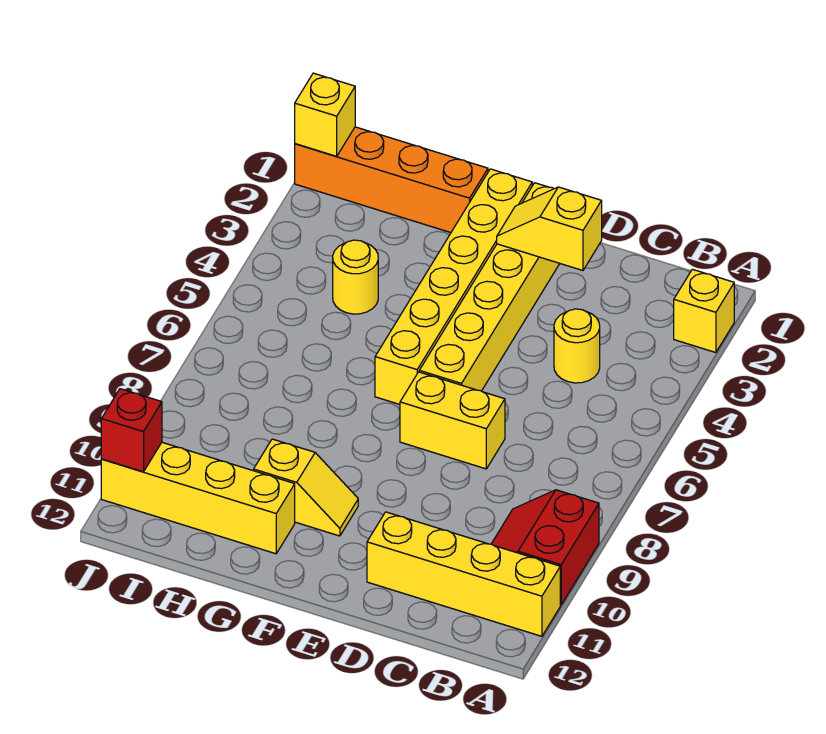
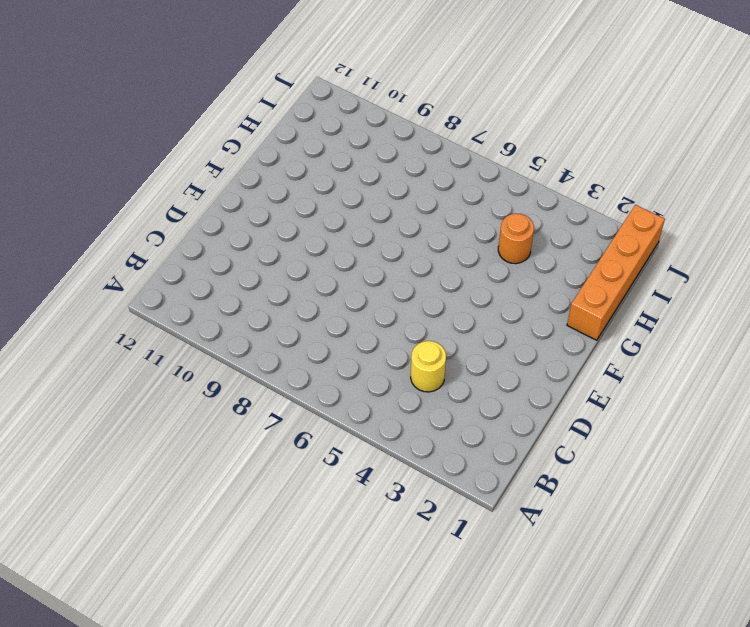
orange round brick H4 level 1 -> yellow round brick H4 level 1
none -> yellow brick A2 level 1
none -> red slope A9:B10 level 1 top A
none -> yellow brick A11:D11 level 1

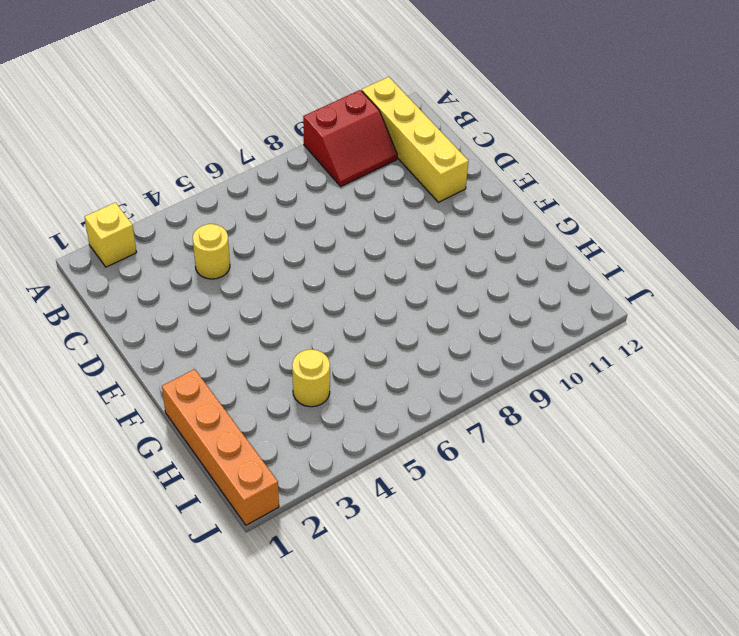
none -> yellow brick D7:E7 level 1
none -> yellow brick E1:E6 level 1
none -> yellow brick F1:F6 level 1

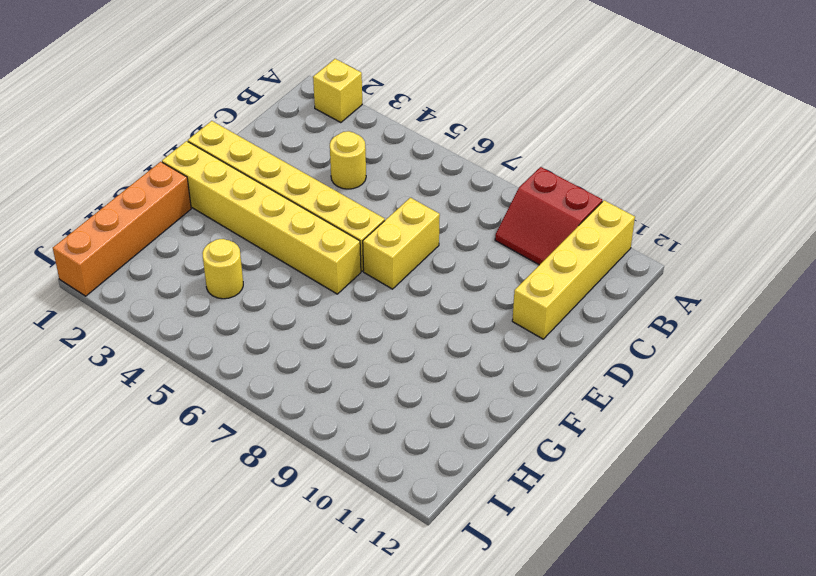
none -> yellow slope F10:G10 level 1 top G
none -> yellow brick G11:J11 level 1
none -> yellow slope D2:E2 level 2 top D

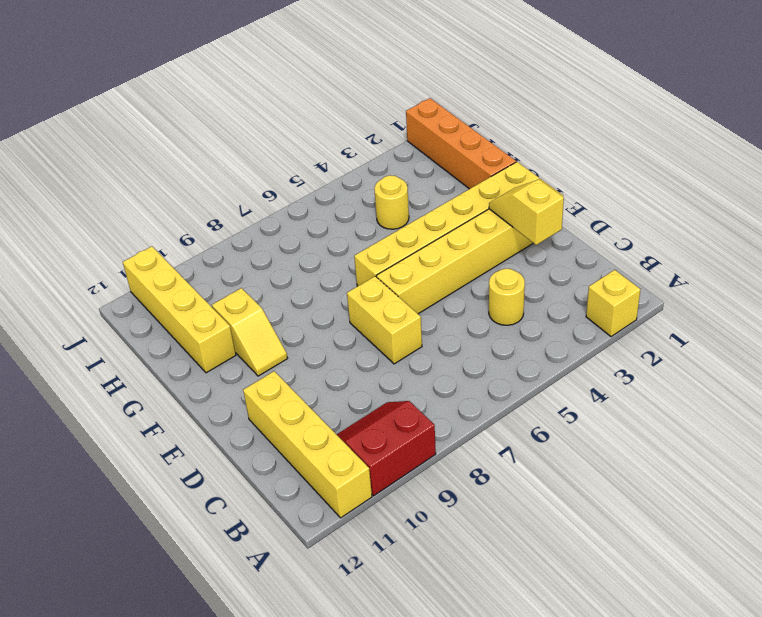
none -> yellow brick J1 level 2
none -> red brick J11 level 2

